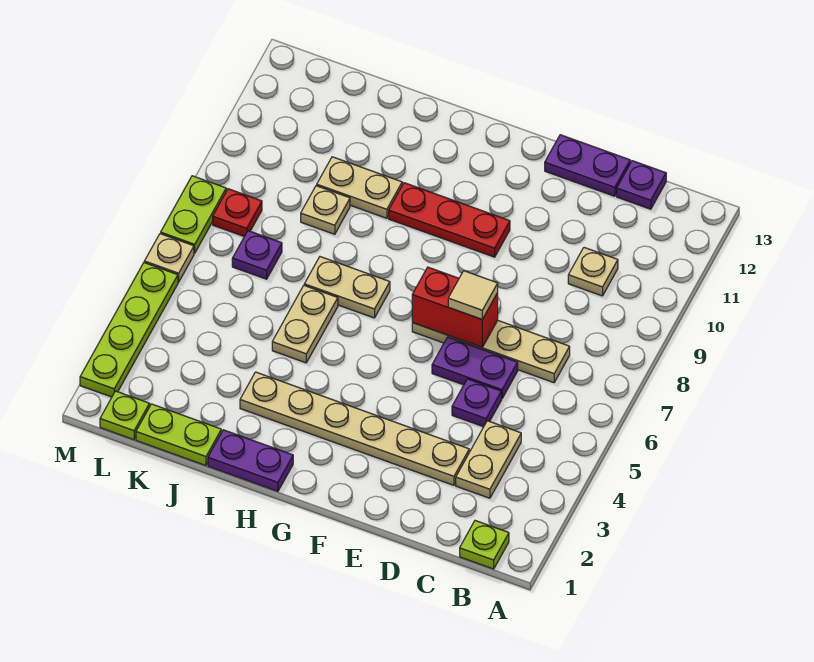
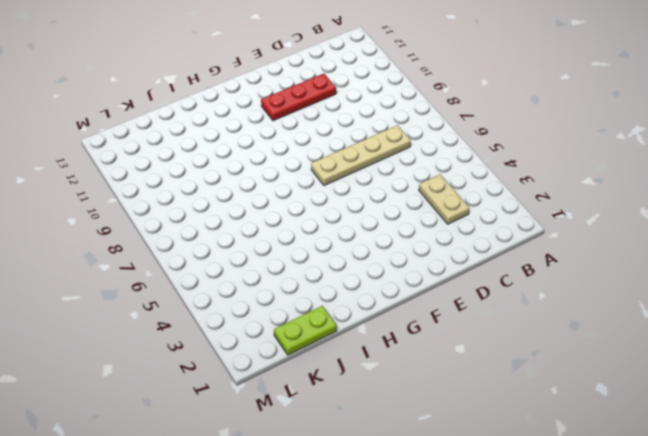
red plate D11:F11 level 1 -> red plate F10:H10 level 1
none -> lime plate B1 level 1
none -> tan plate C10 level 1
none -> purple plate C13 level 1

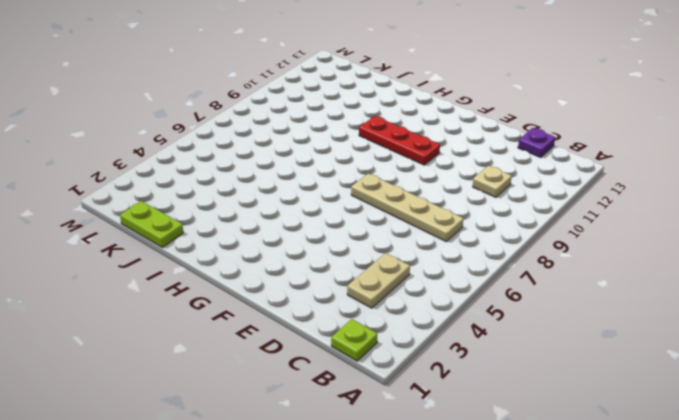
none -> tan plate D3:I3 level 1
none -> purple plate D5 level 1
none -> purple plate D6:E6 level 1

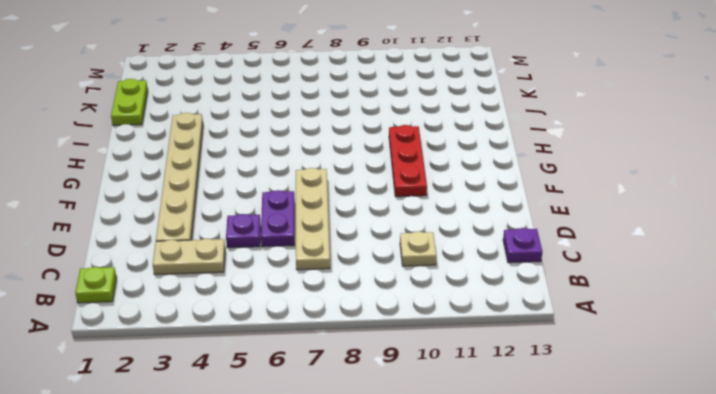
none -> purple plate D13:E13 level 1
none -> purple plate H1:I1 level 1
none -> tan plate H7:I7 level 1

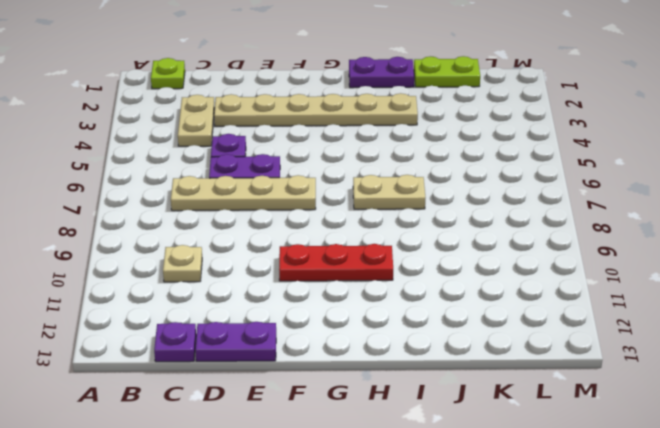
none -> tan plate I5:I6 level 1
none -> tan plate I10:J10 level 1
none -> tan plate J9 level 1

